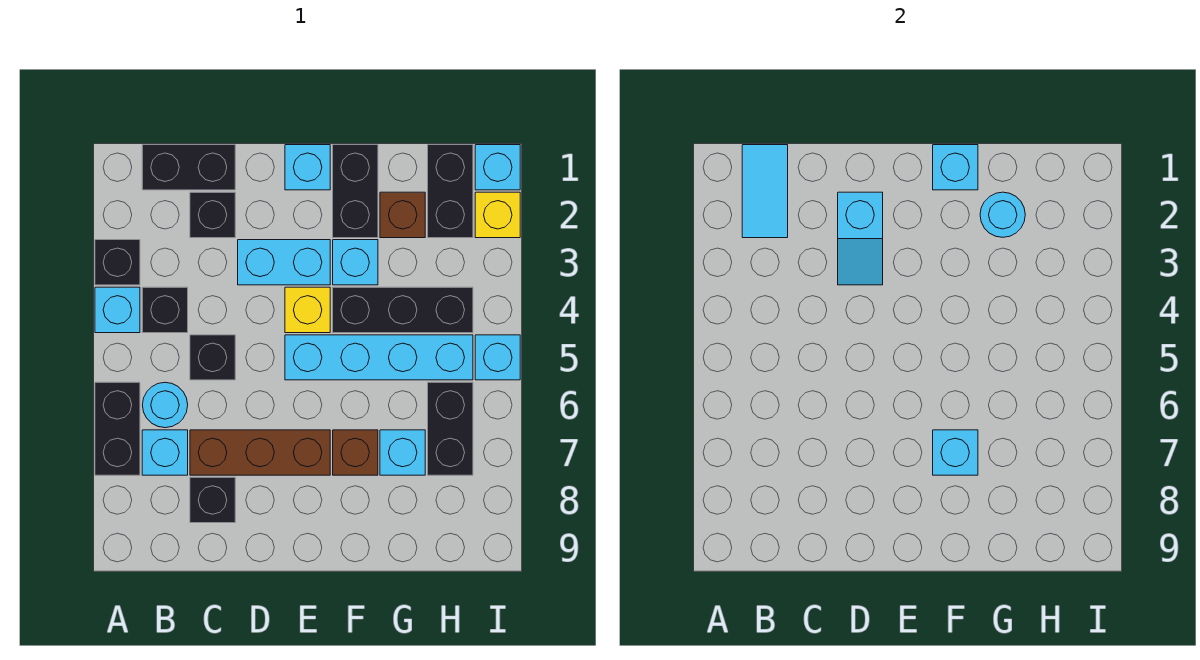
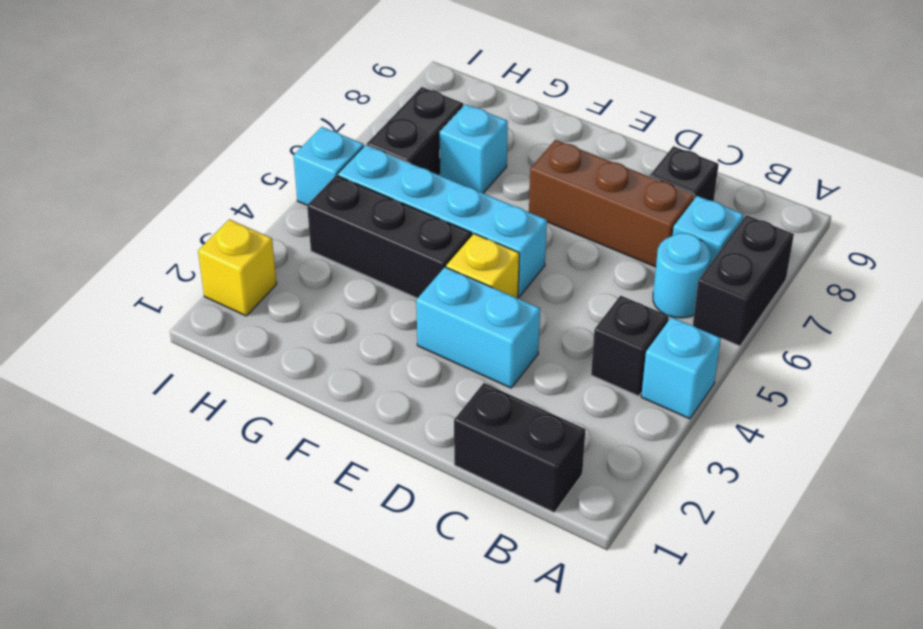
none -> black brick A3 level 1
none -> black brick C2 level 1
none -> black brick C5 level 1
none -> cyan brick E1 level 1

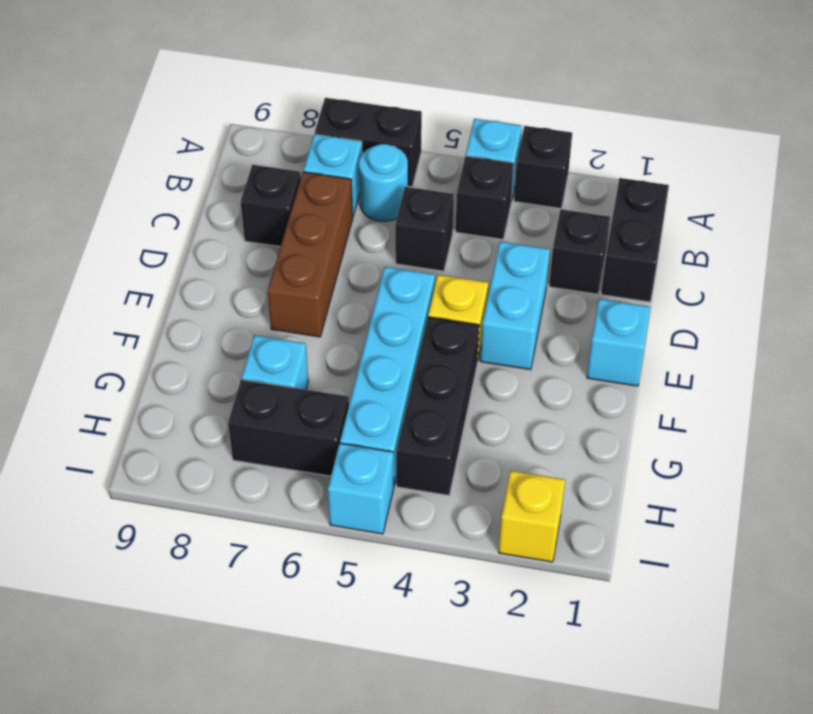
none -> black brick F1:F2 level 1
none -> cyan brick F3 level 1
none -> brown brick F7 level 1
none -> brown brick G2 level 1

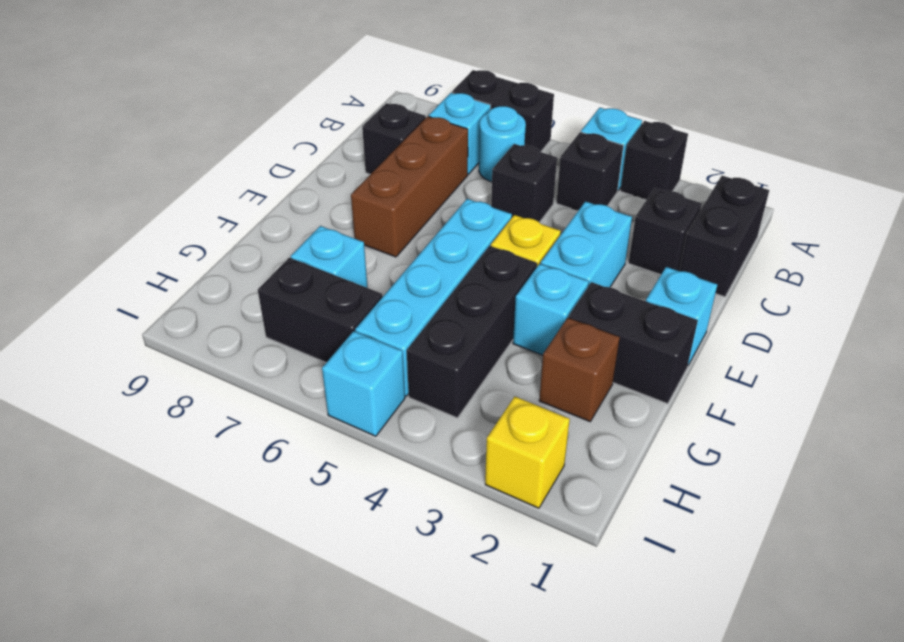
none -> brown brick F7 level 1
none -> black brick H1:H2 level 1
none -> cyan brick I1 level 1
none -> cyan tile B1:B2 level 2

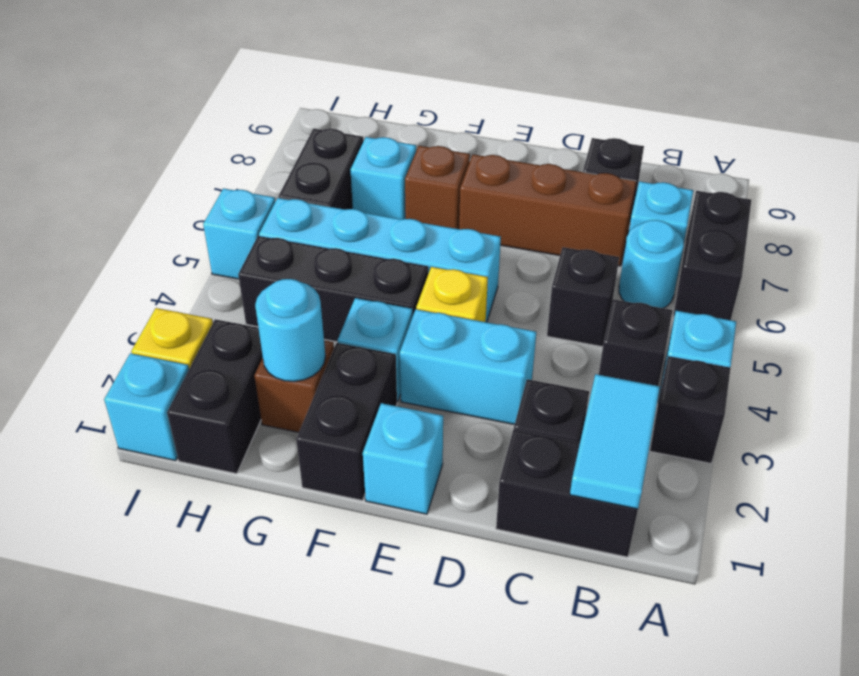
none -> cyan slope D2:D3 level 2 top 2
none -> cyan brick F1 level 2
none -> cyan brick F7 level 2

